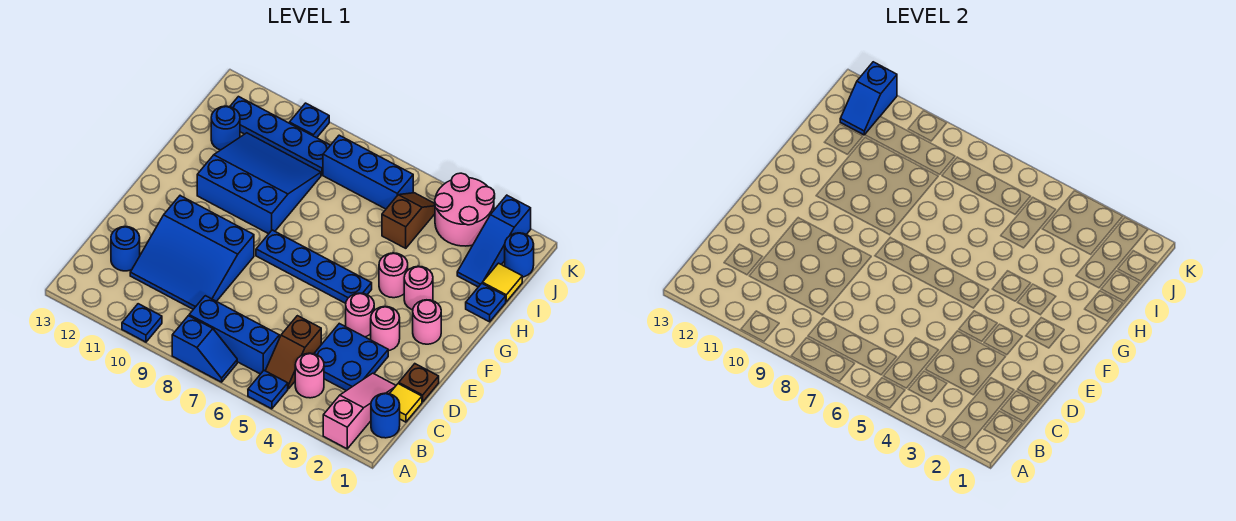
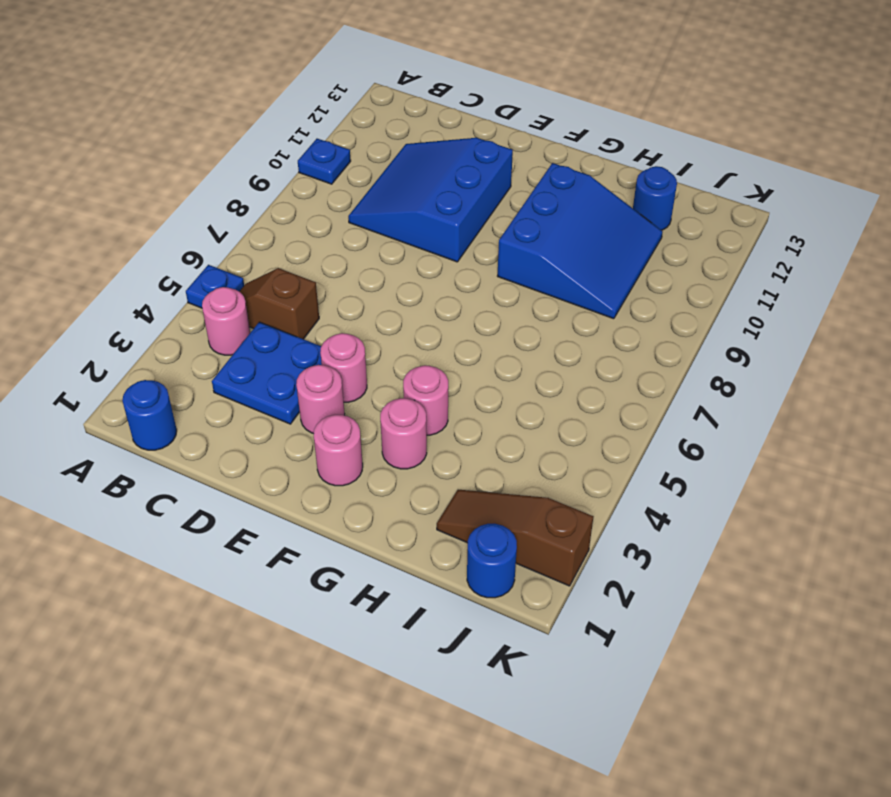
brown slope I2:K2 level 1 top K -> blue slope I2:K2 level 1 top K
none -> pink slope A2:C2 level 1 top A
none -> blue slope A7:A8 level 1 top 8
none -> blue brick B6:B8 level 1
none -> yellow tile C1 level 1

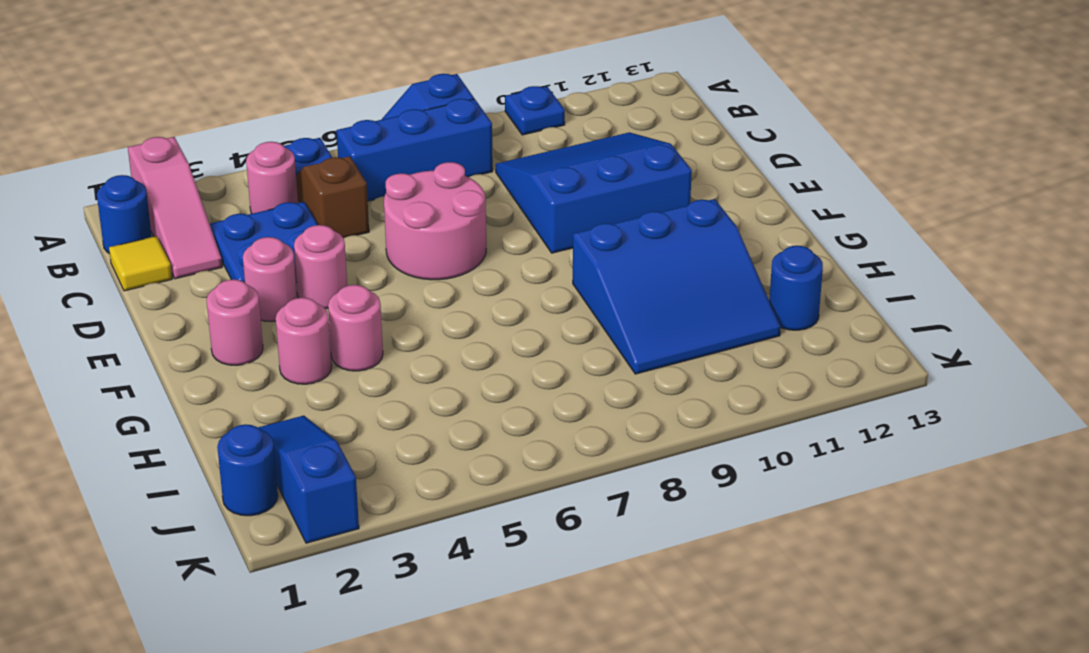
pink round brick D6:E7 level 1 -> pink round brick J3:K4 level 1
none -> blue round brick C12 level 1
none -> brown plate D1 level 1
none -> blue plate F5:F8 level 1
none -> blue plate H1 level 1

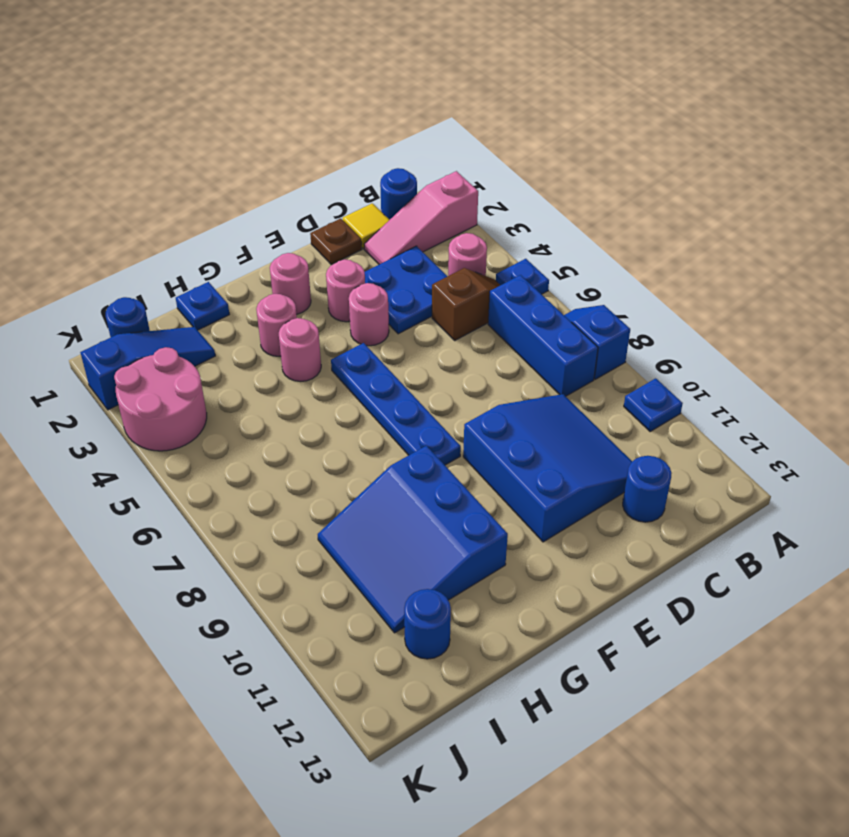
none -> yellow tile I1 level 1
none -> brown slope I5:J5 level 1 top I
none -> blue brick J6:J8 level 1
none -> blue plate J9:J12 level 1

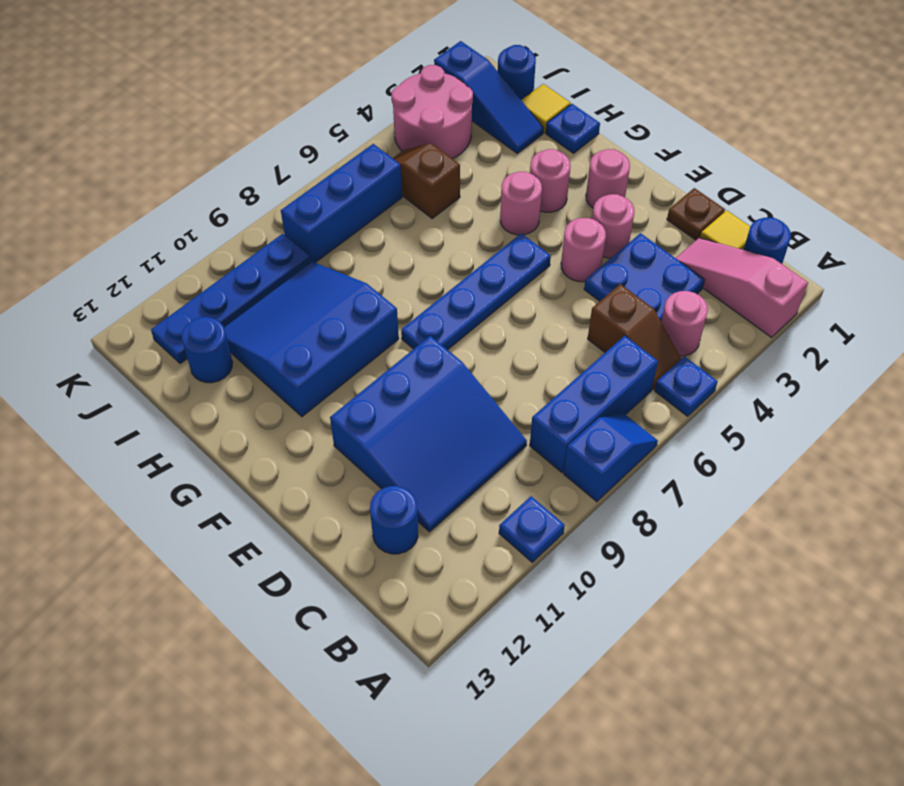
none -> blue plate K10 level 1
none -> blue slope J12:K12 level 2 top K

